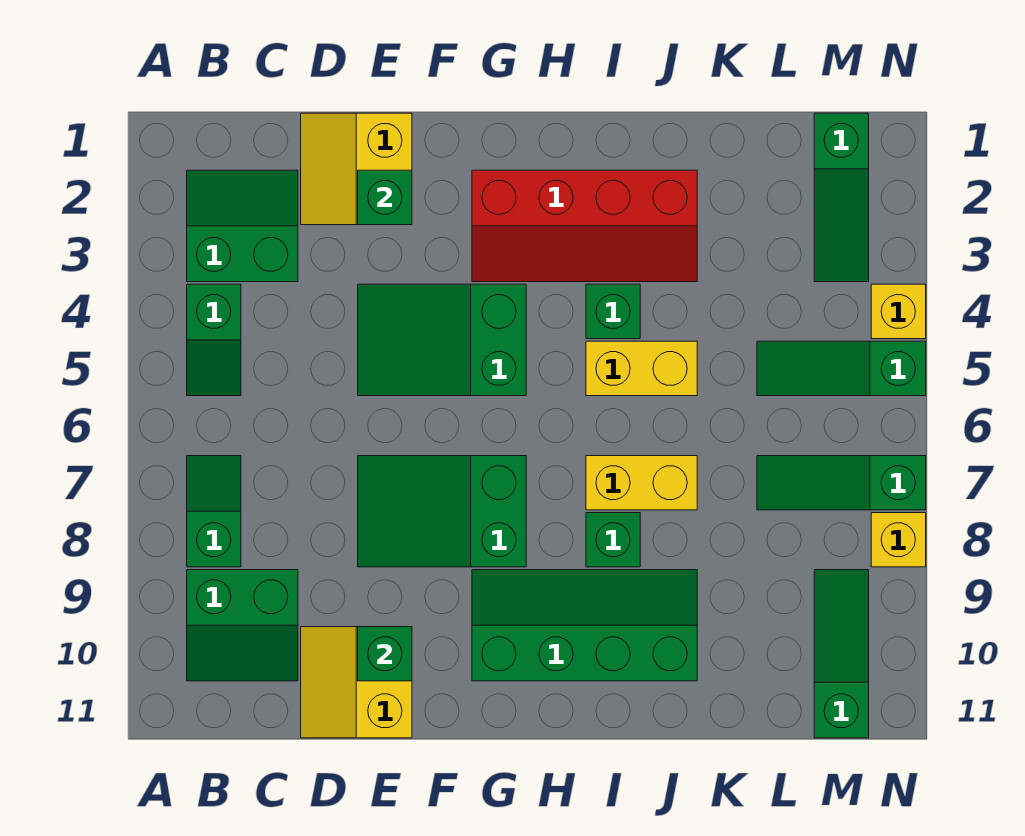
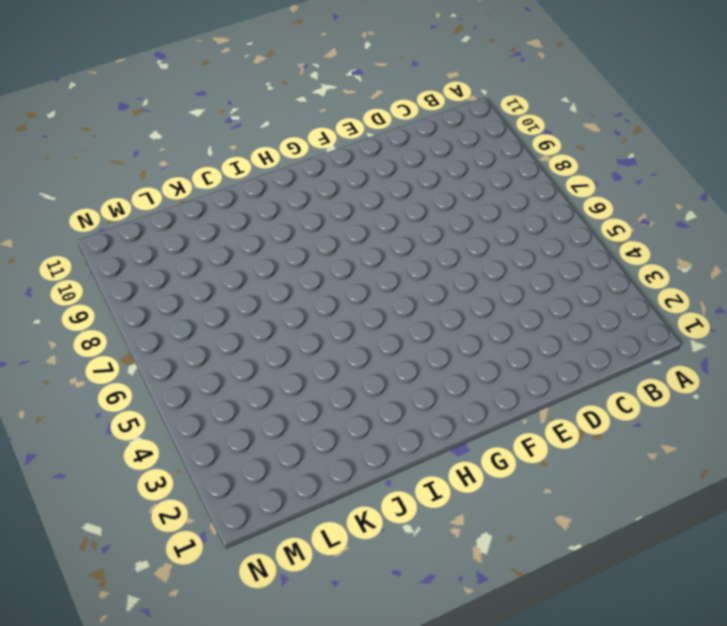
none -> green slope B2:C3 level 1 top 3
none -> green slope B4:B5 level 1 top 4
none -> green slope B7:B8 level 1 top 8

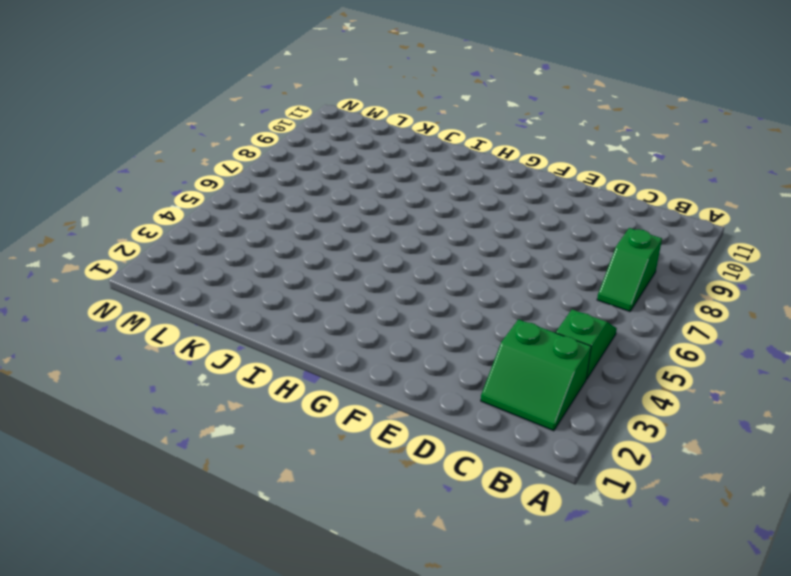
none -> green slope B9:C10 level 1 top 9
none -> yellow slope D1:E2 level 1 top E
none -> yellow slope D10:E11 level 1 top E

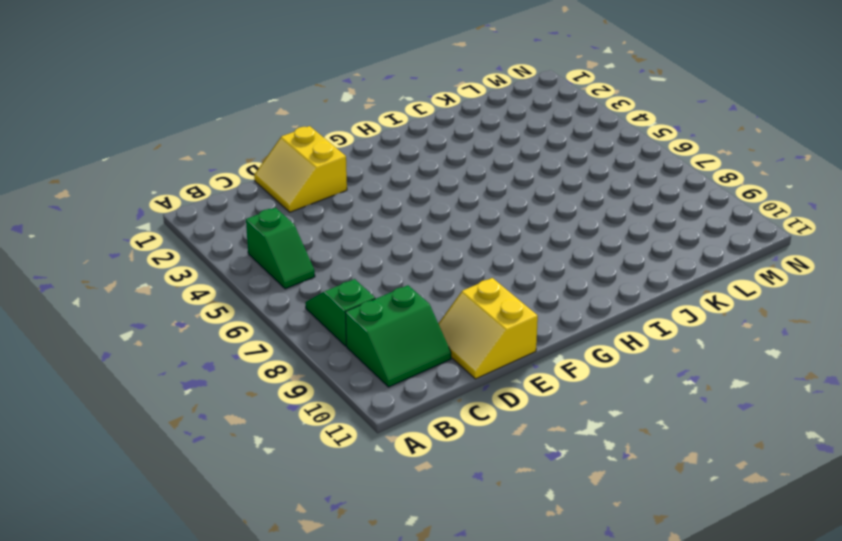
none -> green slope B2:C3 level 1 top 3
none -> green slope E4:G5 level 1 top G
none -> green slope E7:G8 level 1 top G

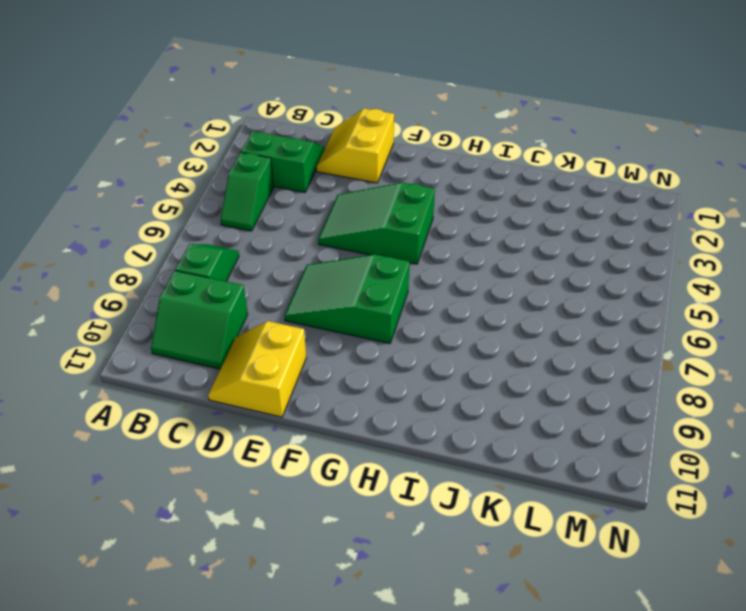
none -> red slope G2:J3 level 1 top 2
none -> green slope G9:J10 level 1 top 10
none -> green brick I4 level 1

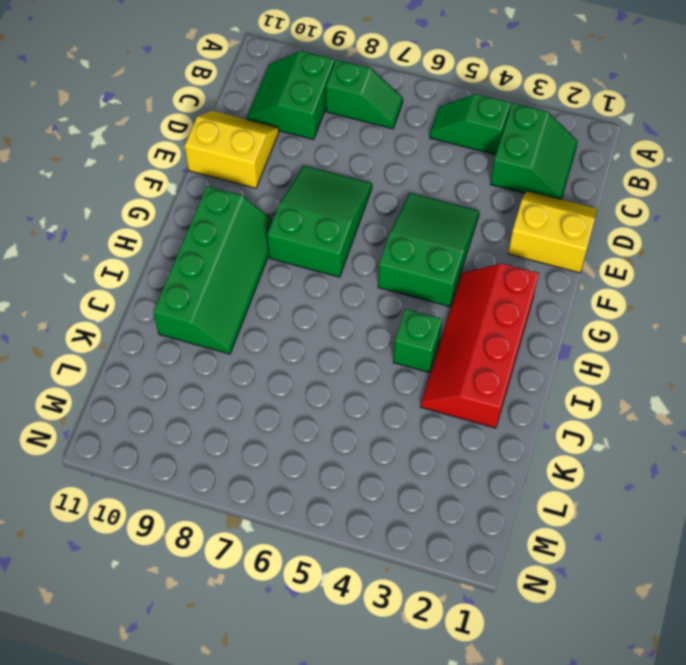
none -> yellow brick I5:J5 level 1
none -> yellow brick I7:J7 level 1
none -> green brick I8 level 1

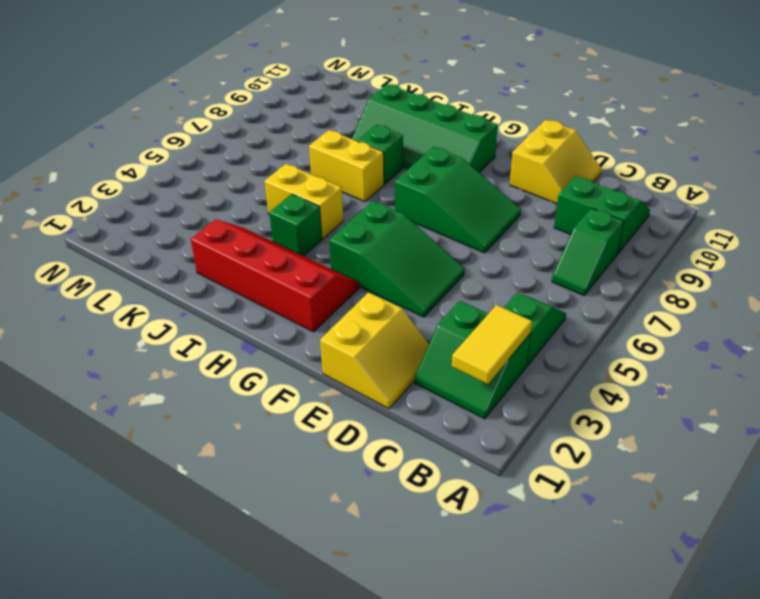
yellow tile B2:B3 level 2 -> none
none -> green slope L5:N5 level 1 top N
none -> green slope L7:N7 level 1 top N
none -> green slope M1:M3 level 1 top 1

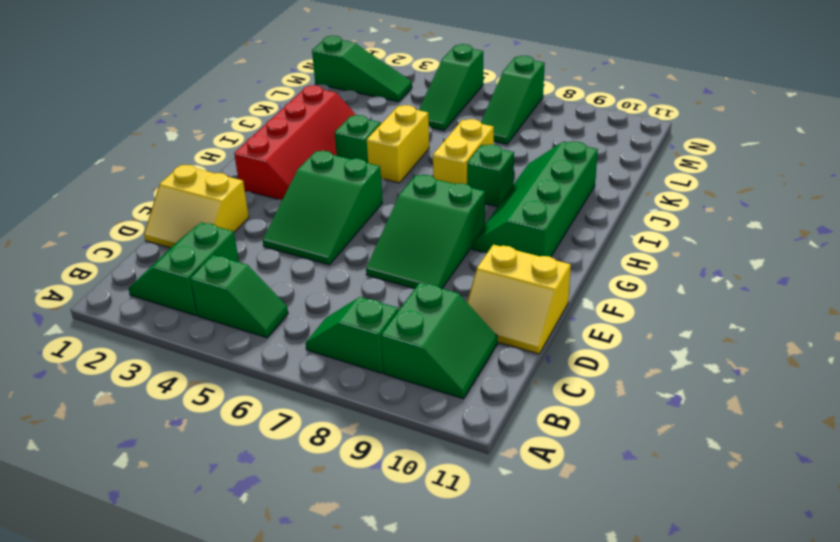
none -> green slope M9:M11 level 1 top 11
none -> yellow brick N4 level 1
none -> yellow brick N8 level 1

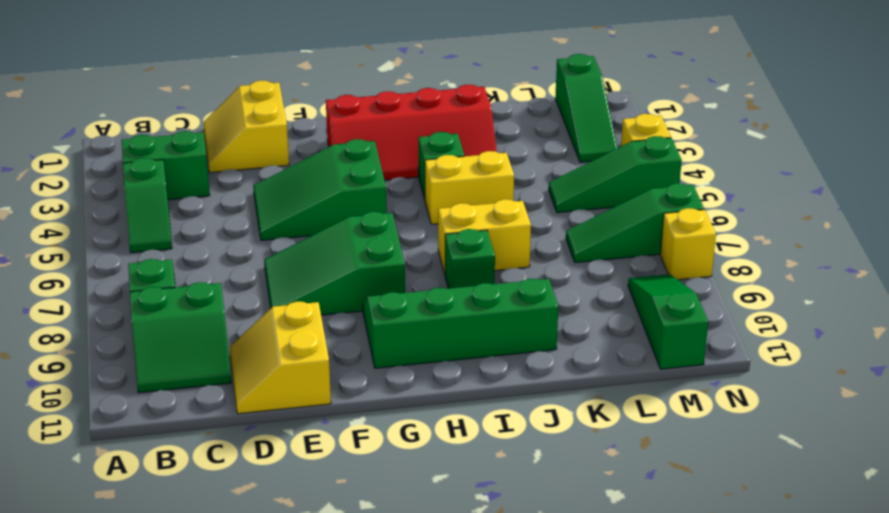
none -> green brick E2 level 2
none -> green brick E10 level 2

